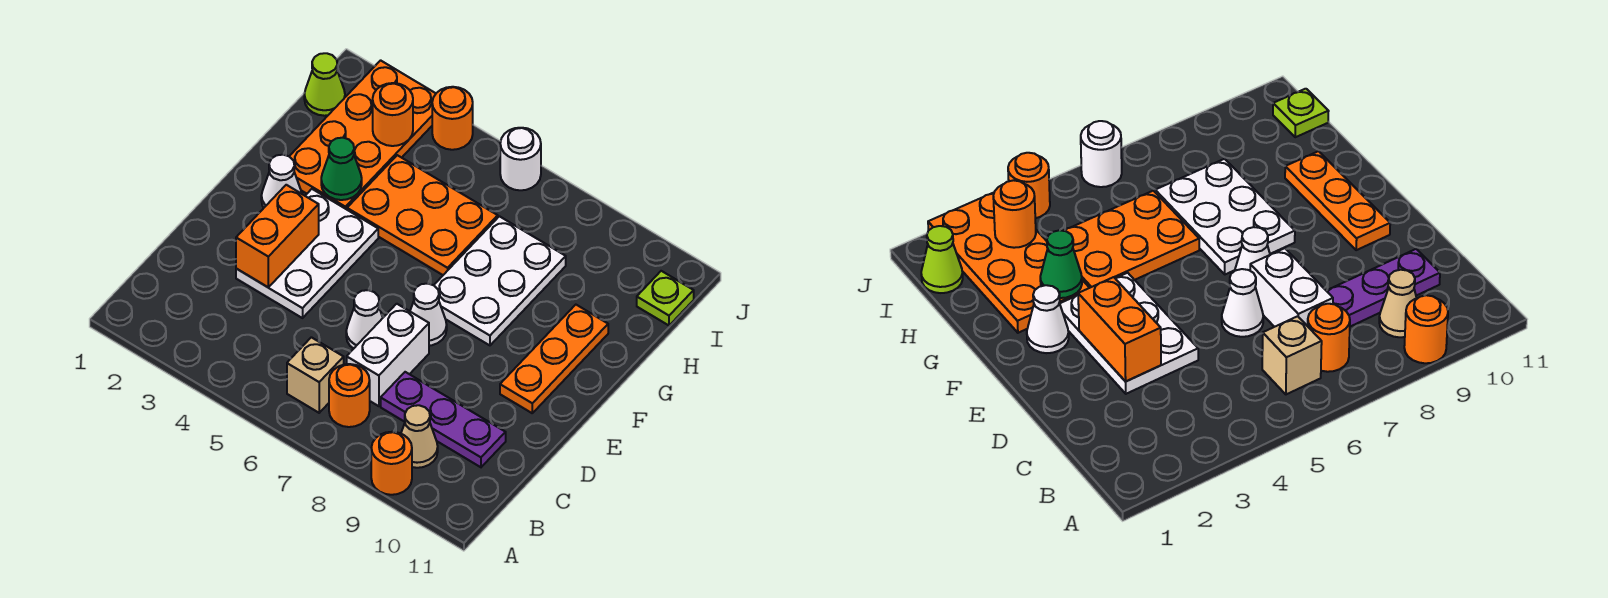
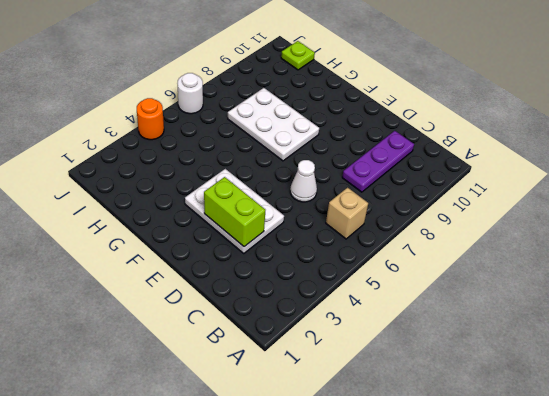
lime brick D3:E3 level 2 -> orange brick D3:E3 level 2
none -> orange round brick A9 level 1
none -> orange round brick B7 level 1
none -> tan cone B9 level 1

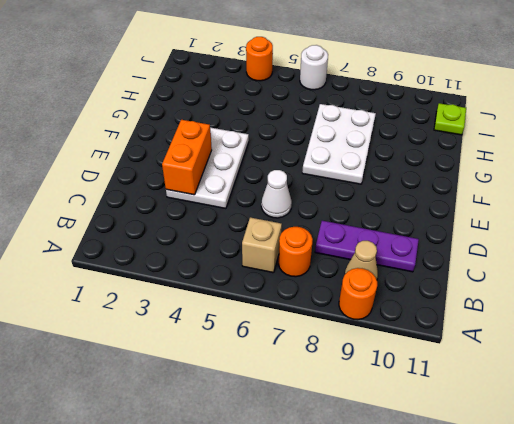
none -> white brick C7:D7 level 1
none -> white cone E7 level 1
none -> orange plate E10:G10 level 1

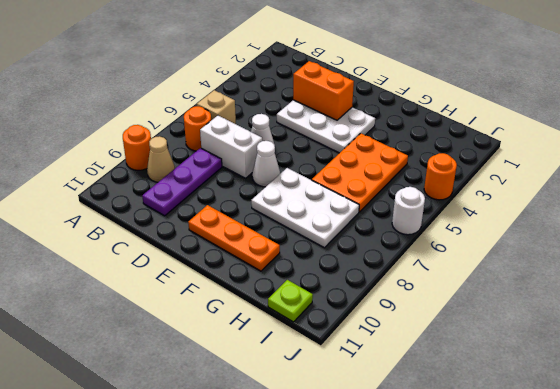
none -> white cone F2 level 1
none -> orange plate G2:J3 level 1
none -> lime cone I1 level 1

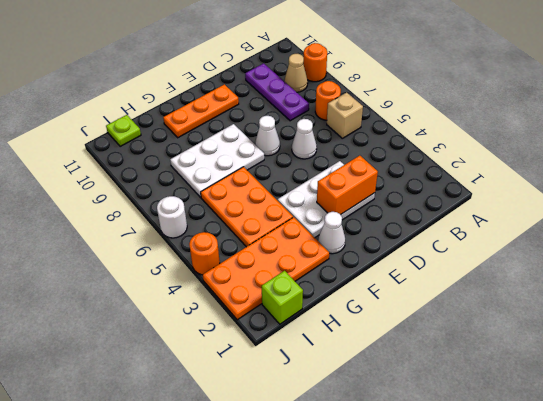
lime brick I1 level 1 -> lime cone I1 level 1
none -> white brick C7:D7 level 1
none -> green cone G3 level 2
none -> orange round brick I3 level 2

